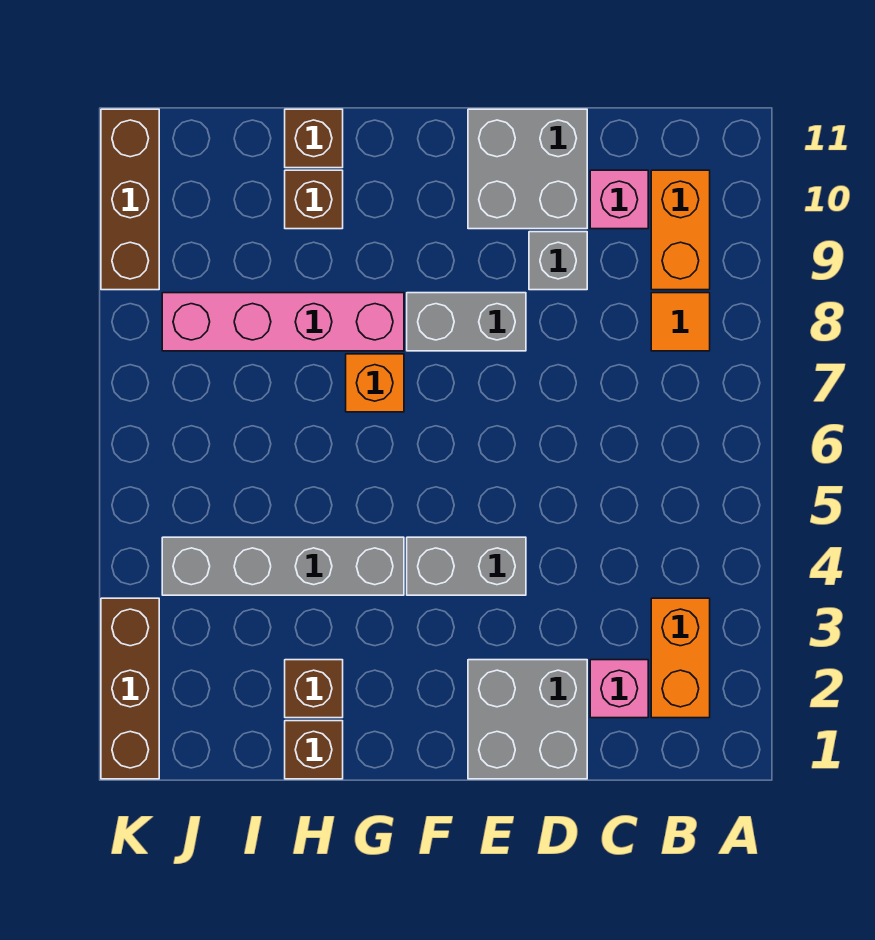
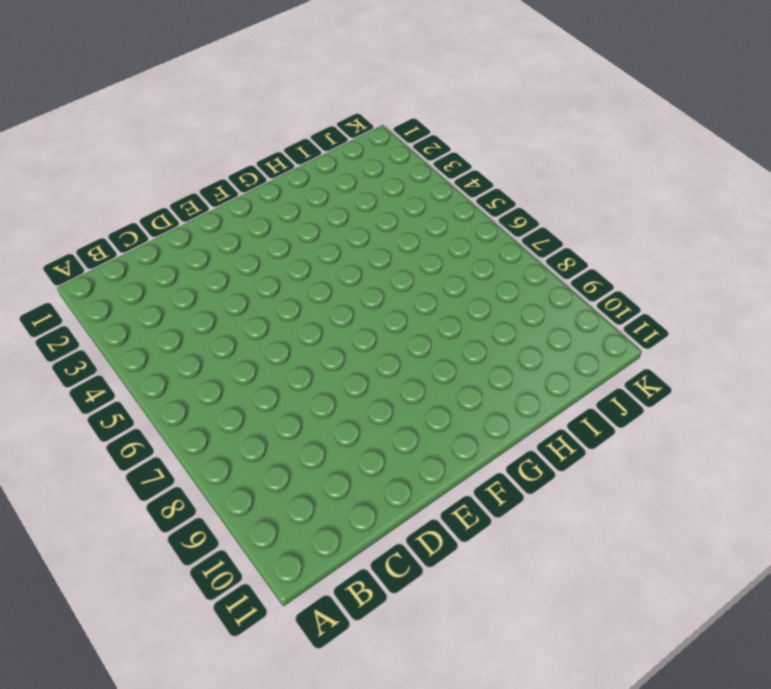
none -> orange brick B2:B3 level 1
none -> orange tile B8 level 1
none -> orange brick B9:B10 level 1

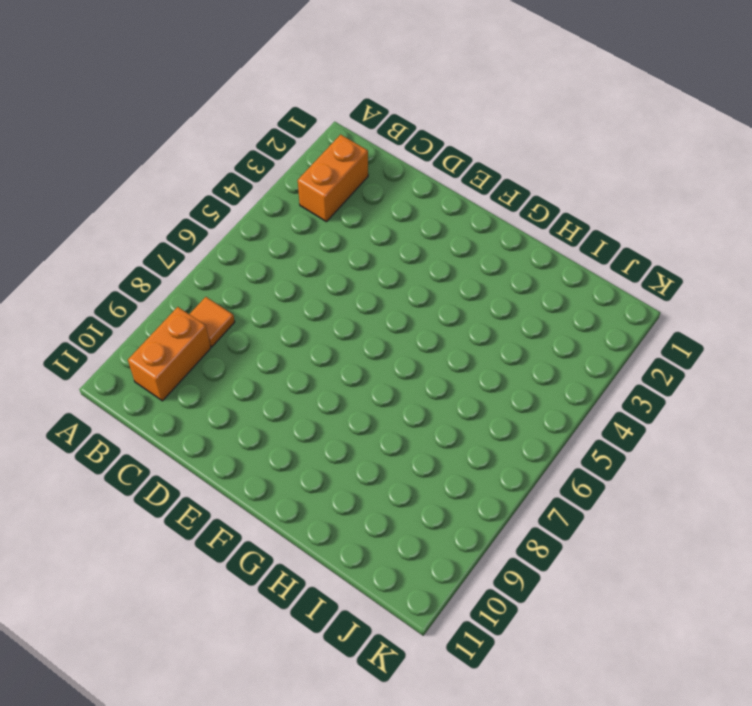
none -> pink brick C2 level 1
none -> pink brick C10 level 1
none -> grey brick D1:E2 level 1

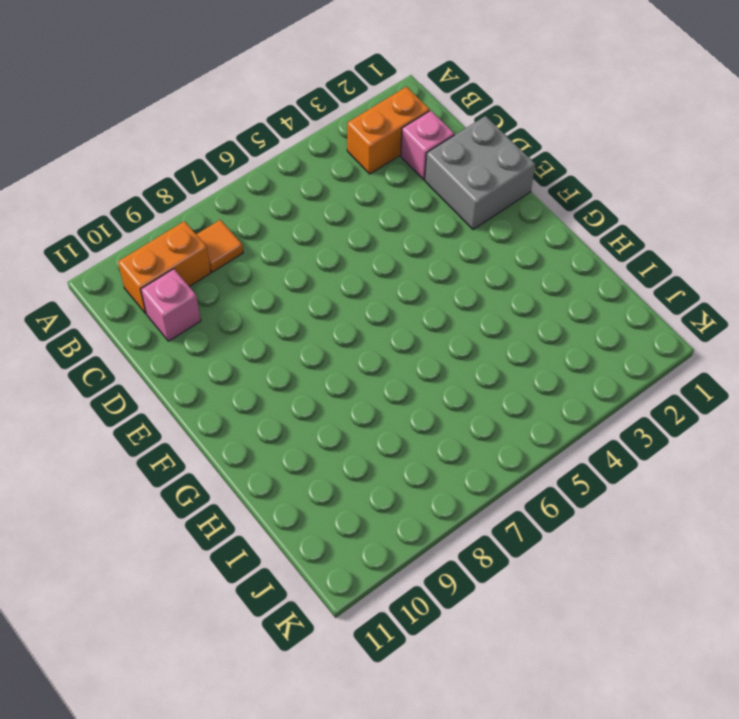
none -> grey brick D9 level 1
none -> grey brick D10:E11 level 1
none -> grey brick E4:F4 level 1

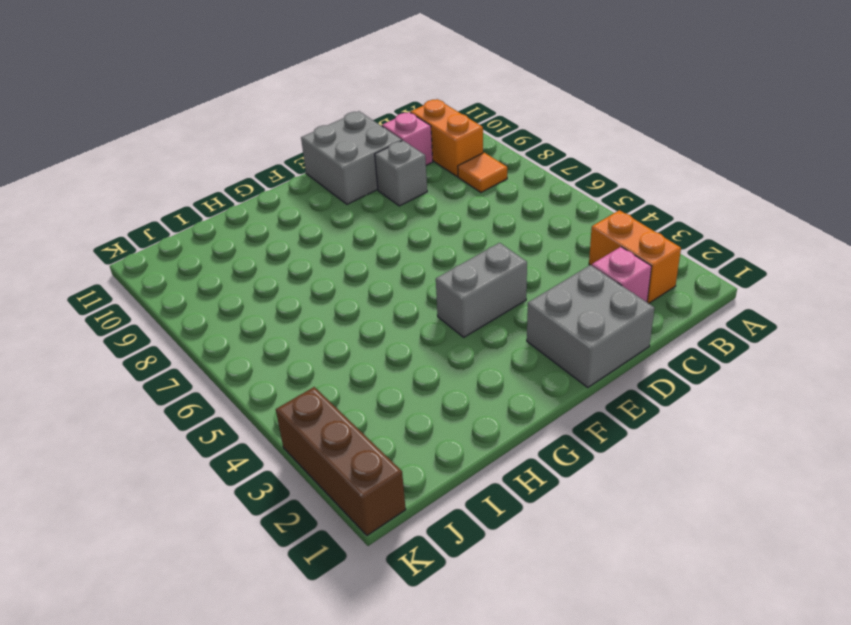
none -> grey brick E8:F8 level 1
none -> grey brick G4:J4 level 1
none -> orange brick G7 level 1

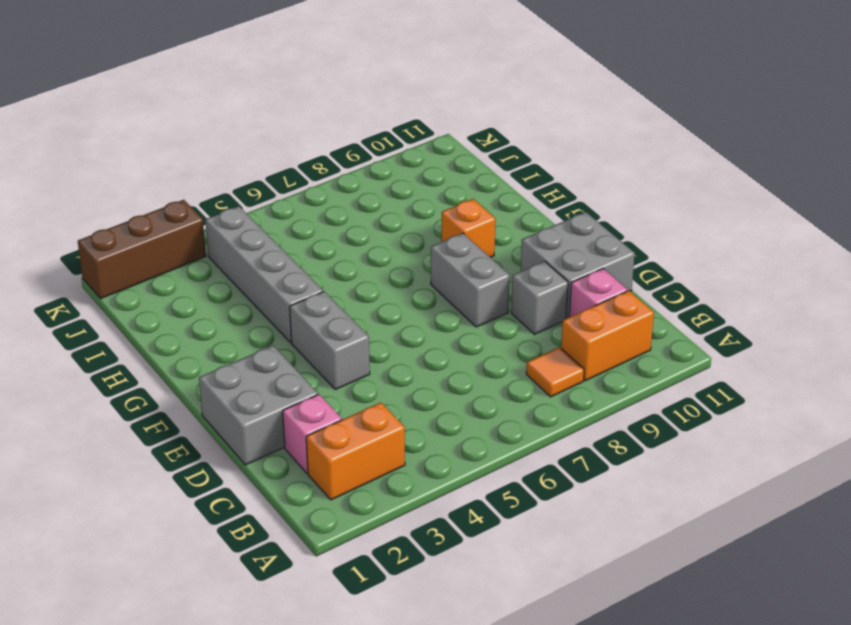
orange brick G9 level 1 -> orange brick G7 level 1
none -> pink brick G8:J8 level 1
none -> brown brick H1 level 1
none -> brown brick H2 level 1

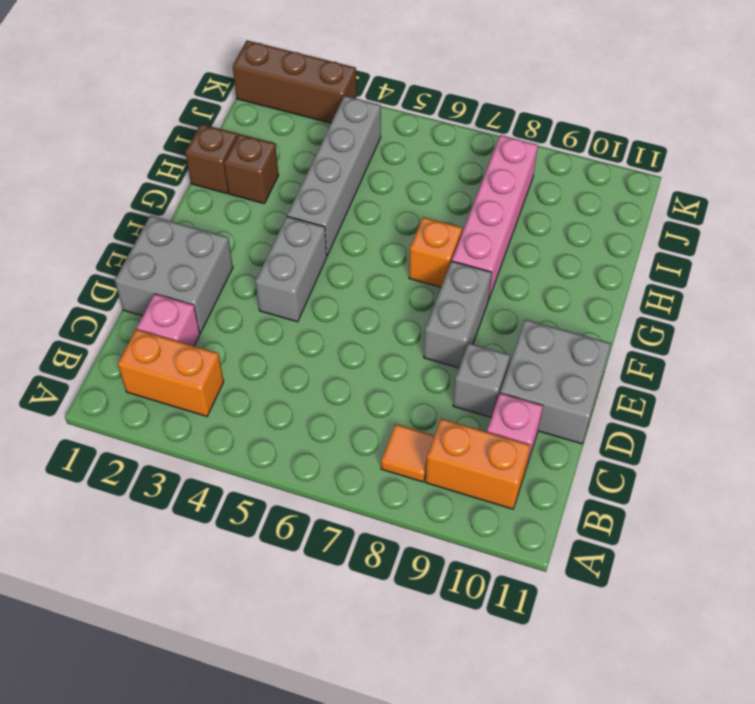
none -> brown brick H10 level 1
none -> brown brick H11 level 1
none -> brown brick K9:K11 level 1

